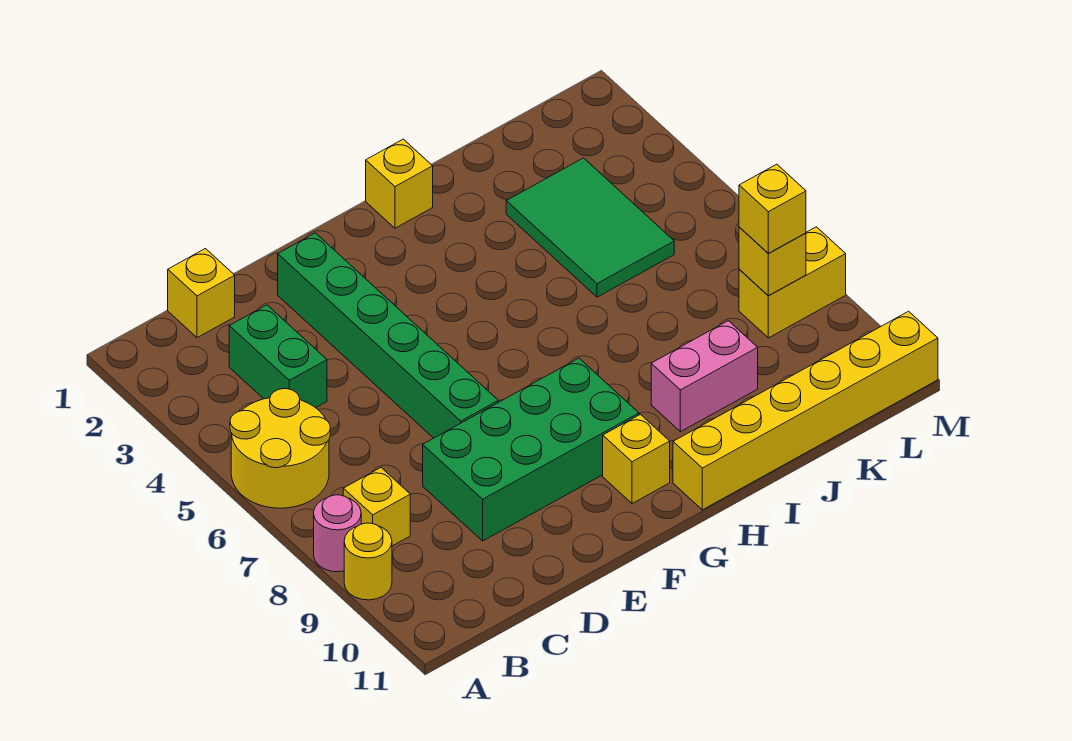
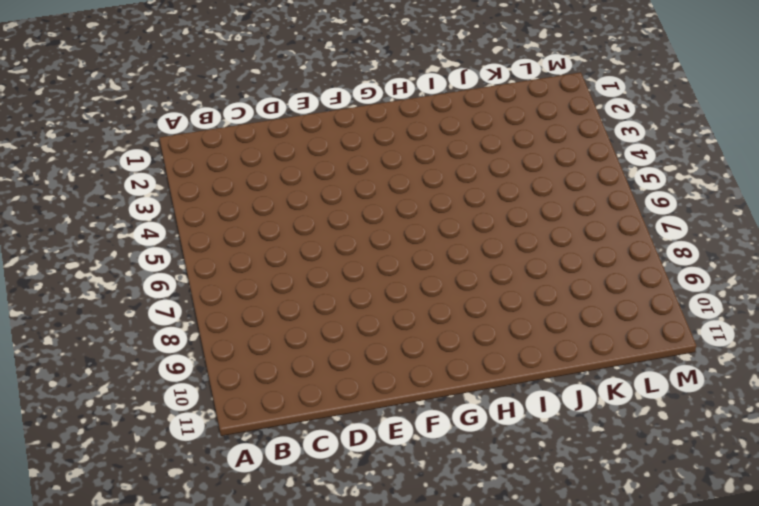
none -> yellow round brick A5:B6 level 1
none -> pink round brick A8 level 1
none -> yellow round brick A9 level 1

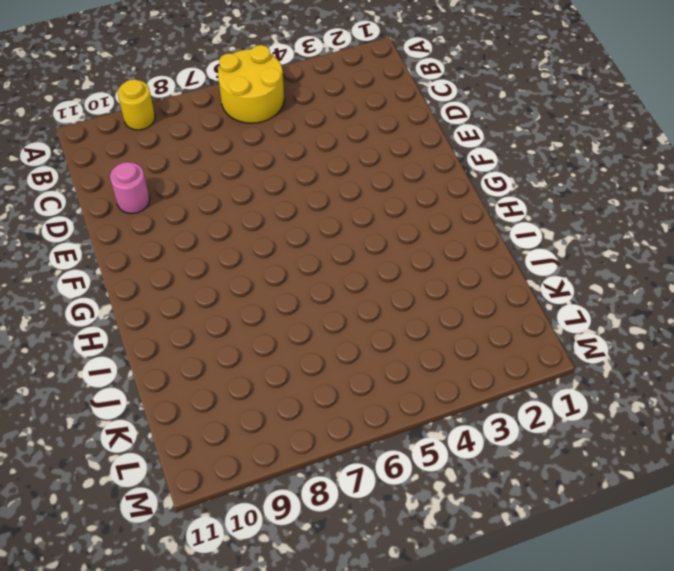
pink round brick D10 level 1 -> pink round brick A8 level 1
none -> yellow brick B8 level 1
none -> yellow brick C1 level 1
none -> green brick C3:C4 level 1

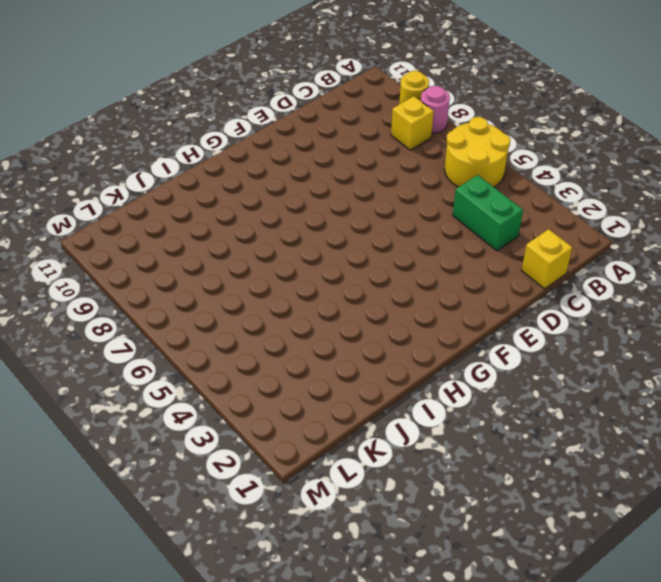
none -> green brick D8:G9 level 1
none -> green brick E2:E7 level 1
none -> yellow brick G10 level 1

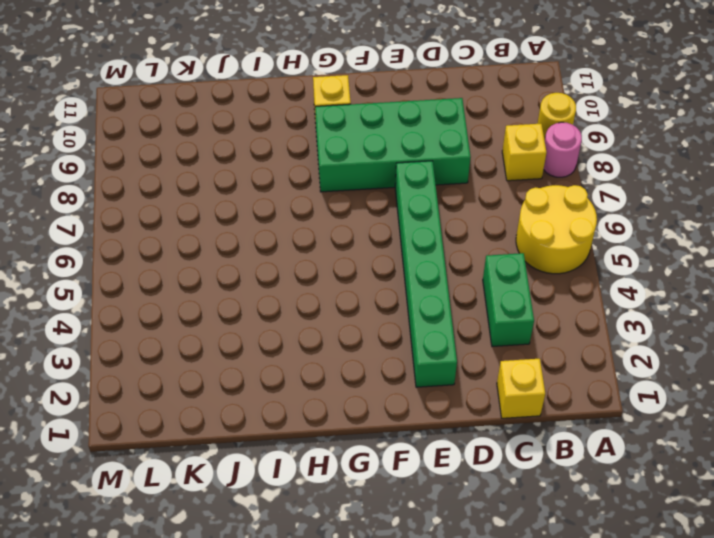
none -> yellow brick H1 level 1
none -> yellow brick H11:M11 level 1
none -> pink brick I9:J9 level 1

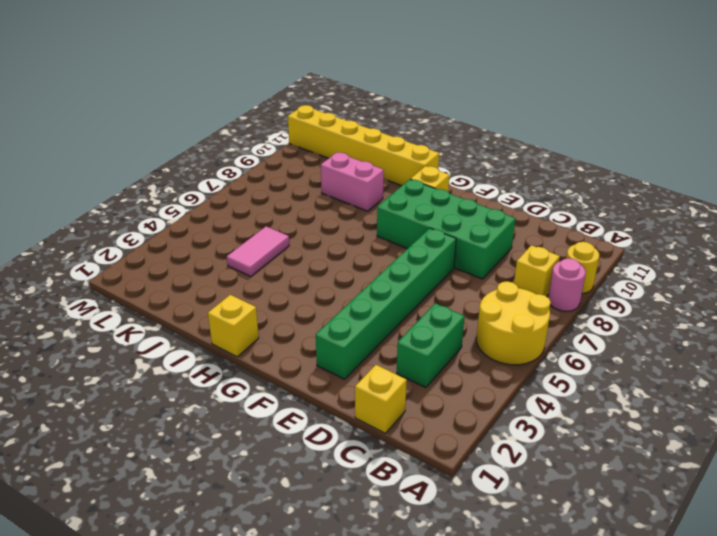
pink tile J4:J5 level 1 -> green tile J3:K5 level 1
none -> yellow brick L8:M8 level 1
none -> yellow brick L8 level 2
none -> yellow brick L8 level 3

